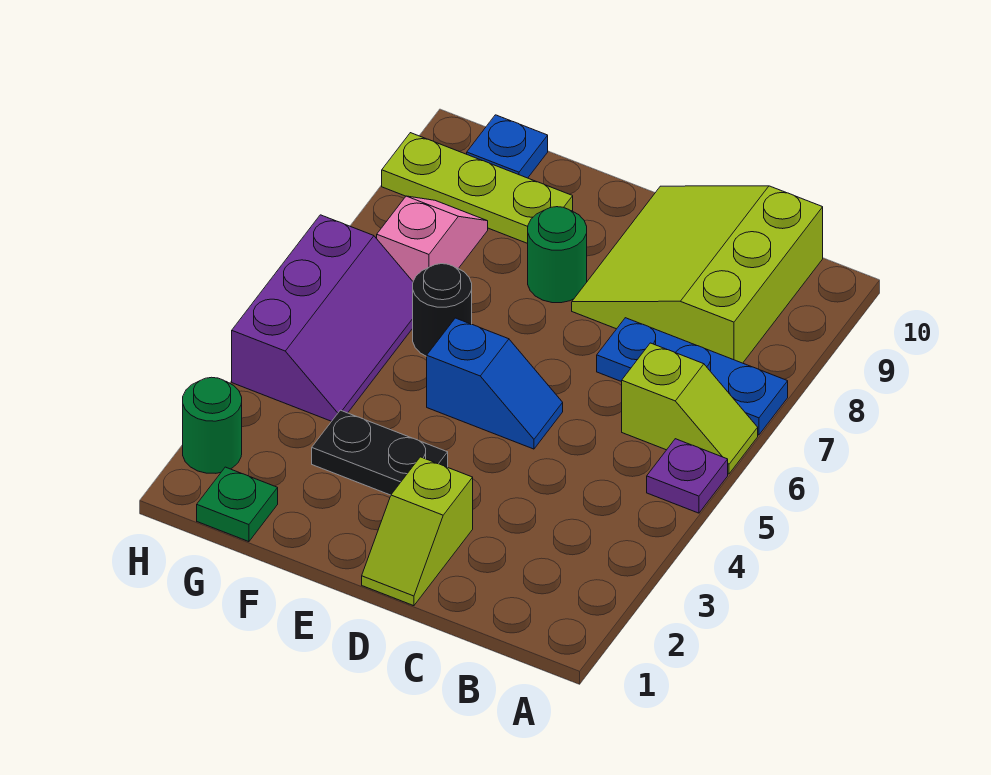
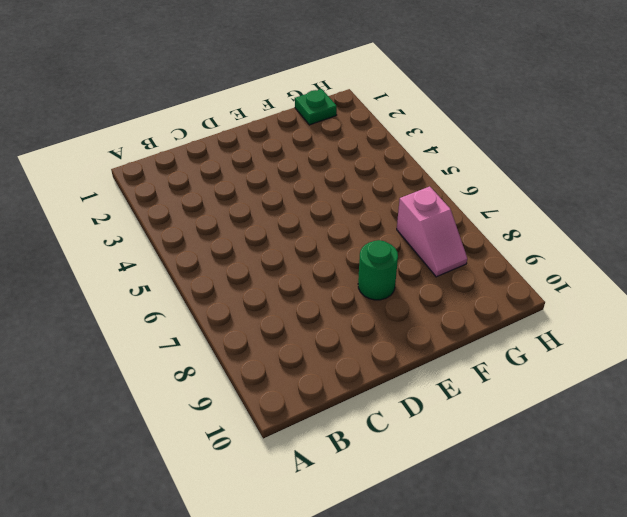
none -> purple plate A5 level 1
none -> lime slope A6:B6 level 1 top B
none -> blue plate A7:C7 level 1

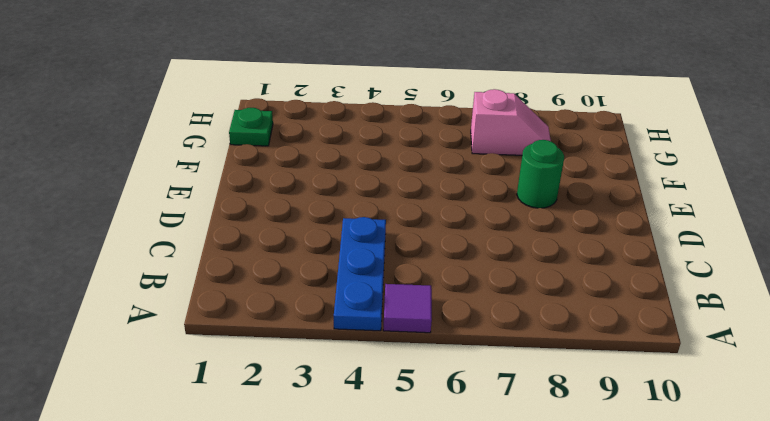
blue plate A4:C4 level 1 -> blue plate A7:C7 level 1
purple tile A5 level 1 -> purple plate A5 level 1
none -> lime slope A6:B6 level 1 top B
none -> lime slope B8:D10 level 1 top B
none -> lime slope D1:D2 level 1 top 2

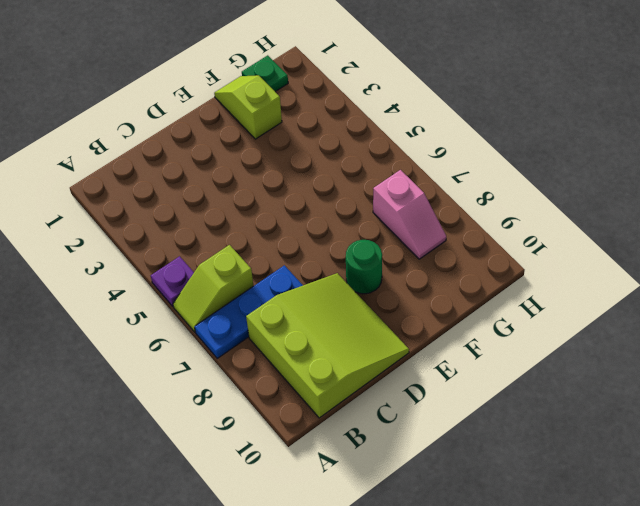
lime slope F1:F2 level 1 top 2 -> lime slope D1:D2 level 1 top 2
none -> blue slope D5:E5 level 1 top E
none -> black plate E3:F3 level 1
none -> black round brick F6 level 1

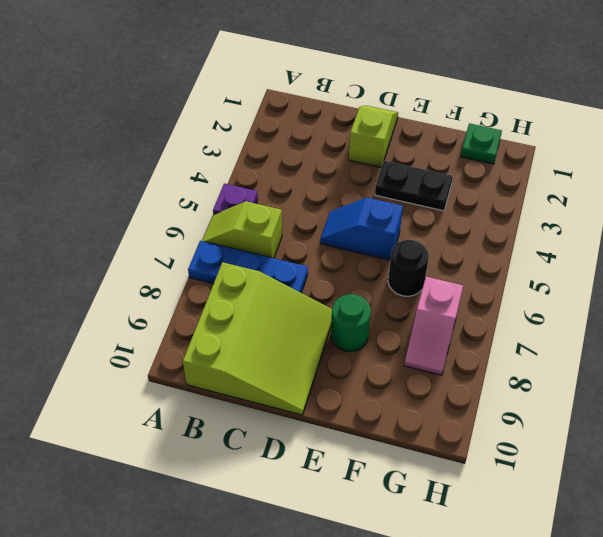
none -> lime plate F9:H9 level 1
none -> purple slope G4:H6 level 1 top H
none -> blue plate G10 level 1

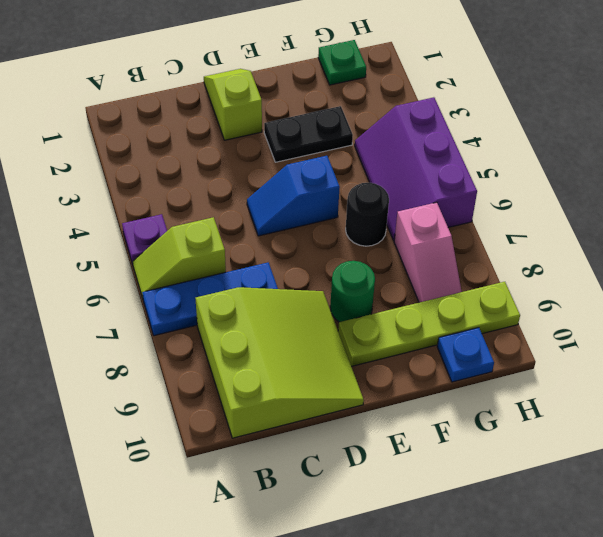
lime plate E9:H9 level 1 -> lime plate F9:H9 level 1
none -> green round brick H2 level 1

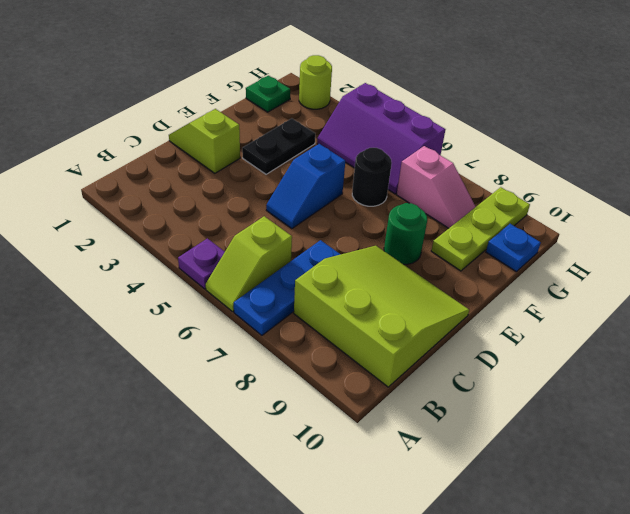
lime round brick H2 level 1 -> green round brick H2 level 1

